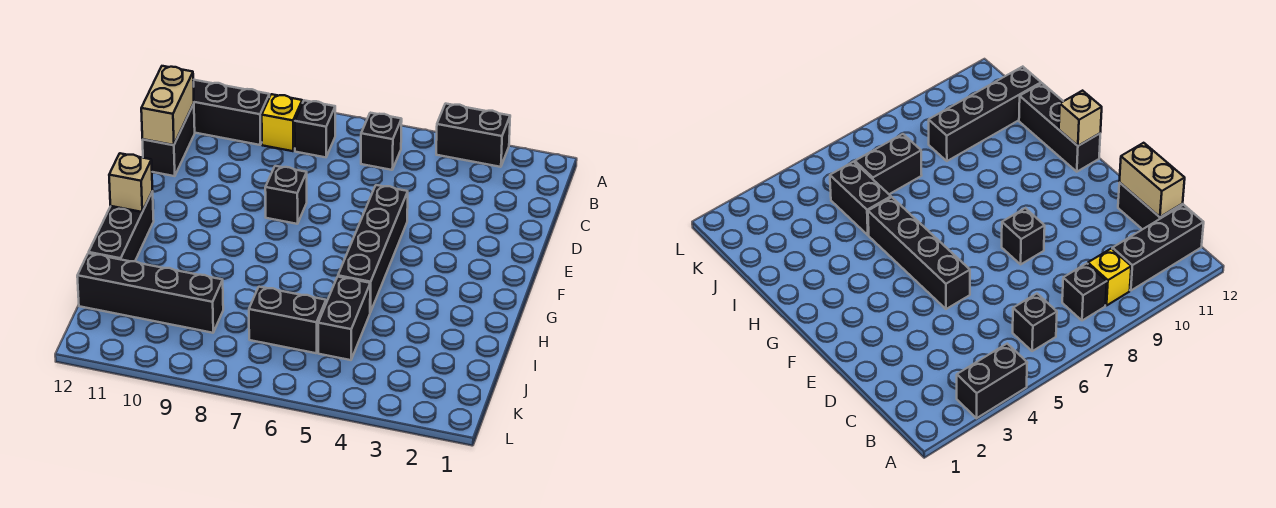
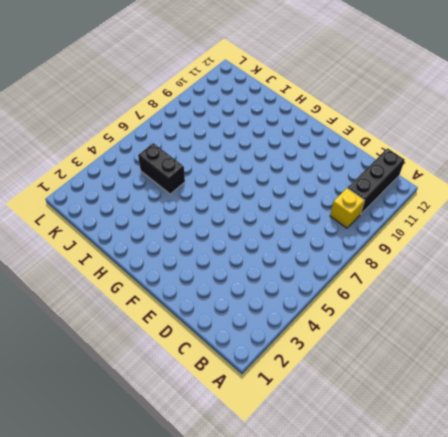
none -> black brick A3:A4 level 1
none -> black brick B6 level 1
none -> black brick B8 level 1

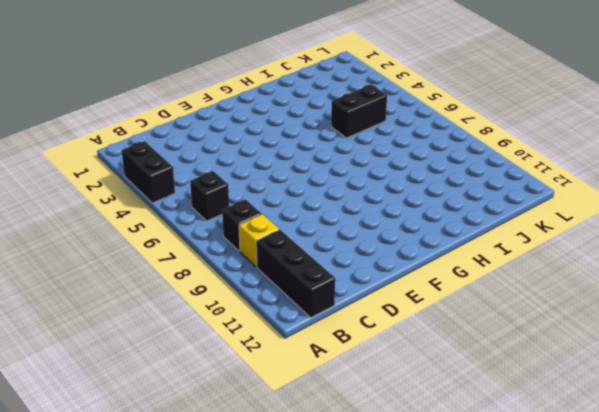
none -> black brick C12:D12 level 1
none -> black brick E5:H5 level 1
none -> black brick E8 level 1

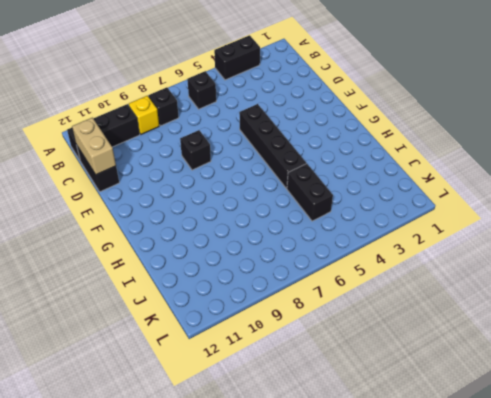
none -> black brick G12:I12 level 1
none -> black brick J6:J7 level 1
none -> black brick J9:J12 level 1

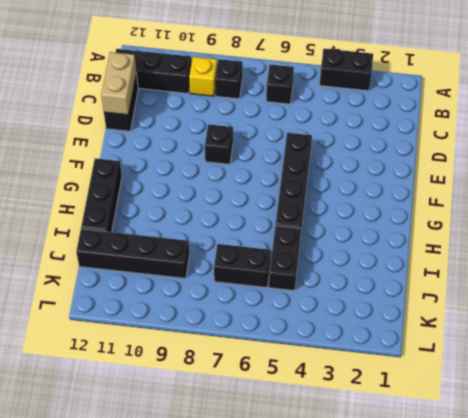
none -> tan brick G12 level 2

